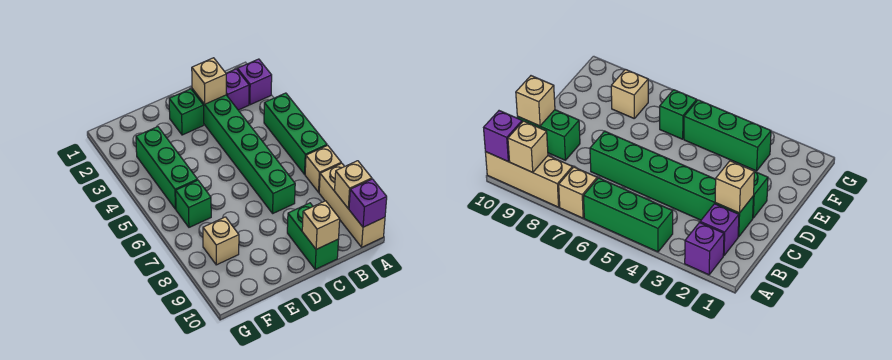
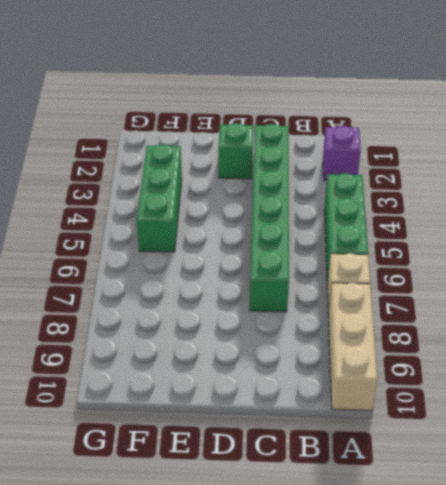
none -> purple brick B2 level 1
none -> green brick C9:C10 level 1
none -> green brick F6 level 1

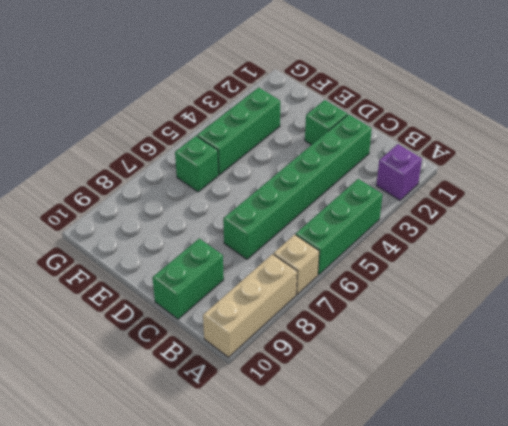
none -> purple brick B2 level 1
none -> tan brick F8 level 1
none -> tan brick A9 level 2

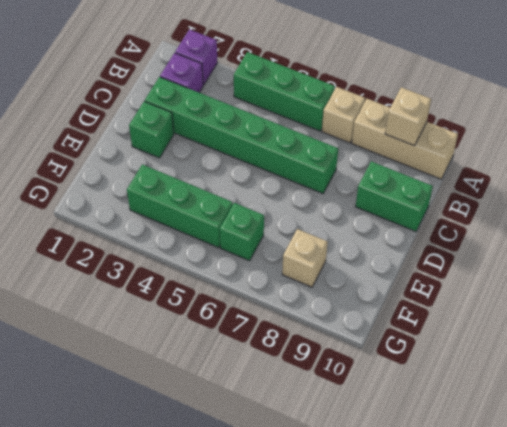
none -> purple brick A10 level 2
none -> tan brick C2 level 2
none -> tan brick C10 level 2

